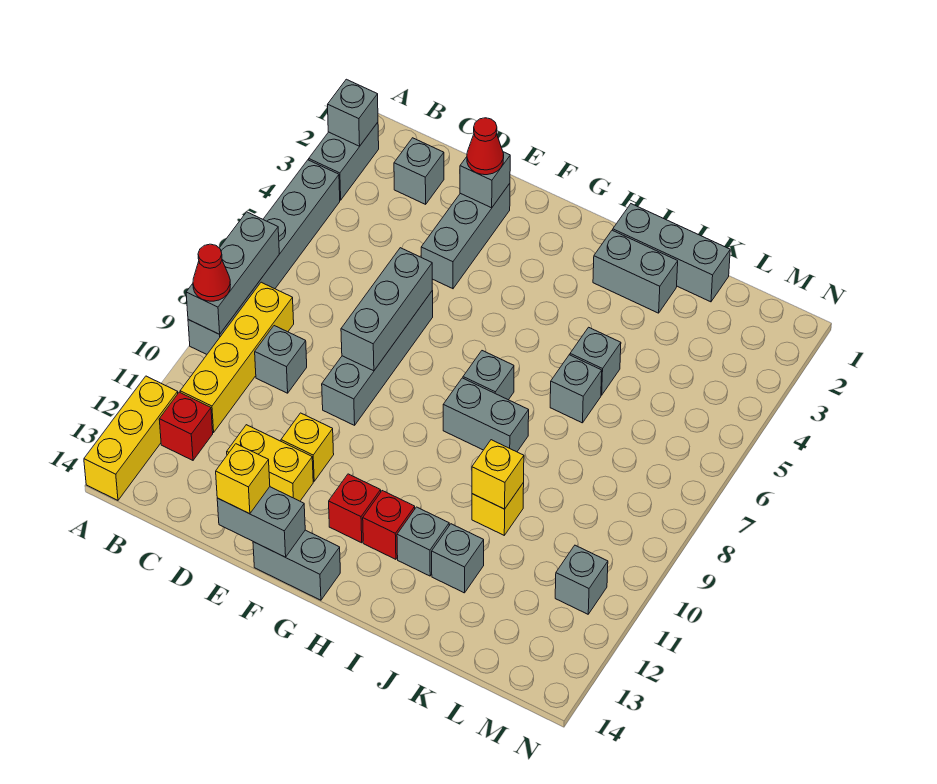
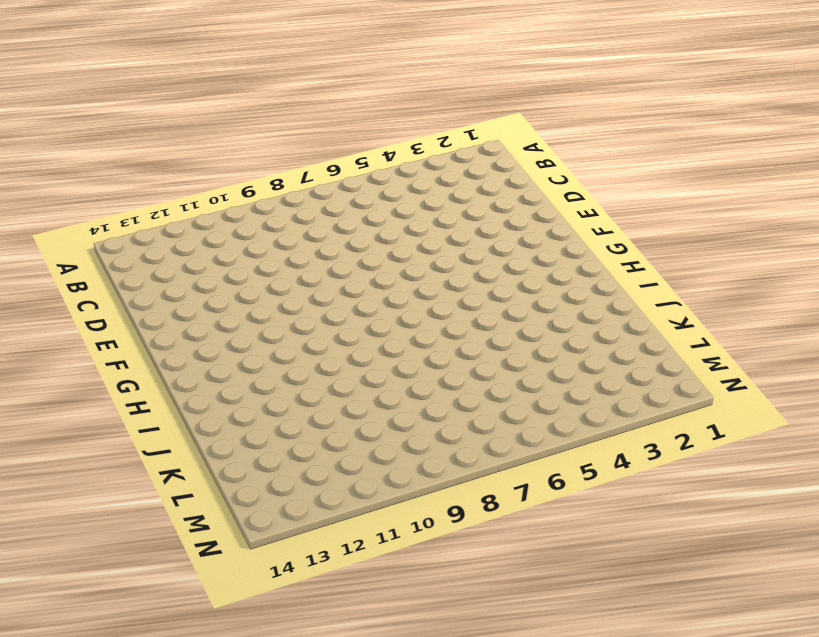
none -> grey brick A2:A3 level 1
none -> grey brick A4:A9 level 1
none -> yellow brick A12:A14 level 1
none -> yellow brick B8:B11 level 1

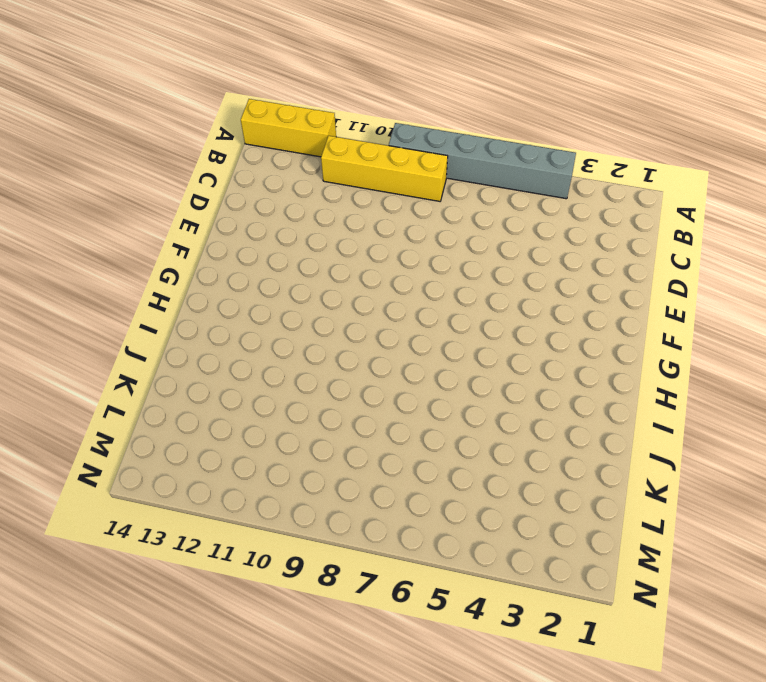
none -> grey brick A2:A3 level 1
none -> red brick B12 level 1
none -> grey brick C2 level 1
none -> grey brick C9 level 1

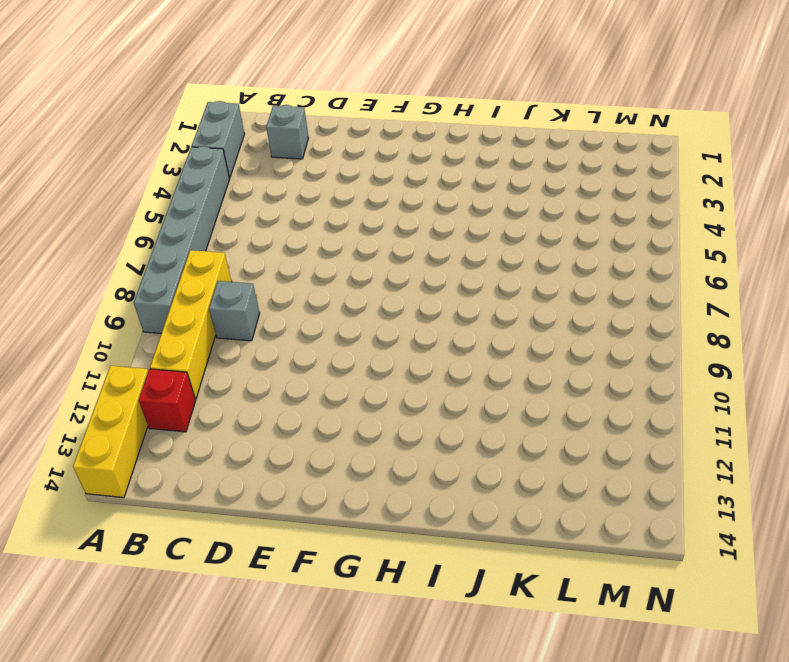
none -> yellow brick D12:E12 level 1
none -> grey brick E2:E4 level 1
none -> grey brick E6:E9 level 1
none -> yellow brick E11 level 1

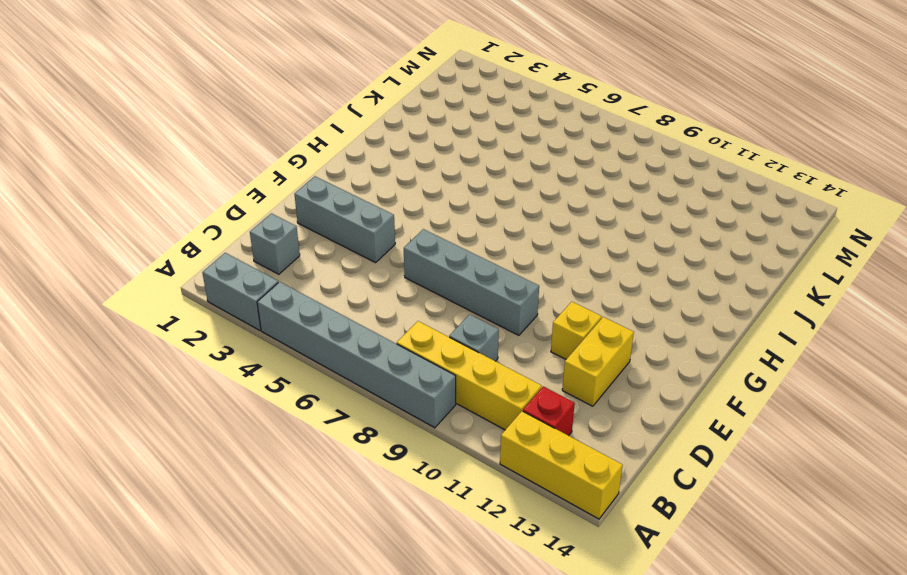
none -> grey brick F14:G14 level 1
none -> red brick G12 level 1
none -> grey brick H7 level 1
none -> grey brick H8:I8 level 1

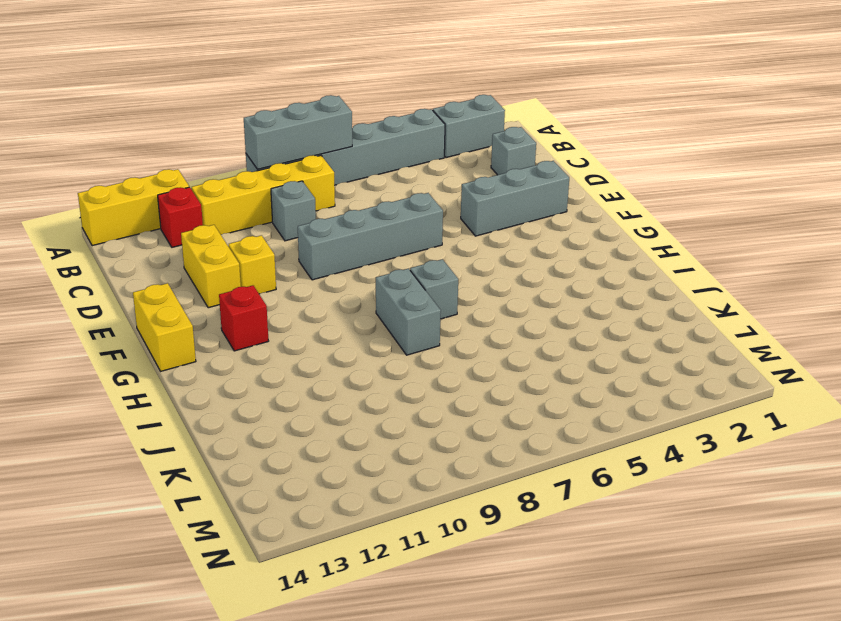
yellow brick F14:G14 level 1 -> grey brick F14:G14 level 1
none -> red brick H12 level 1
none -> grey brick I1:K1 level 1
none -> grey brick I2:J2 level 1
none -> grey brick I12 level 1

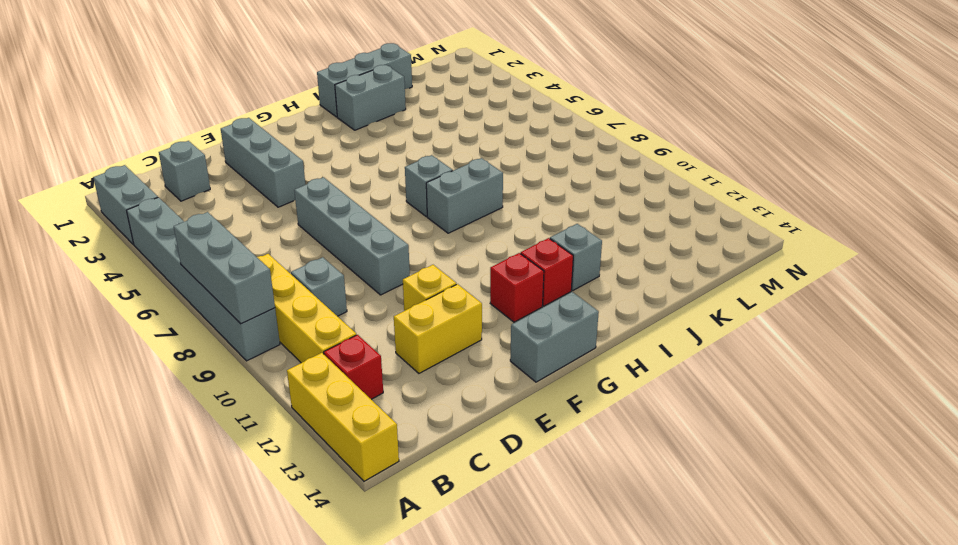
none -> grey brick J5 level 1
none -> grey brick J6 level 1
none -> yellow brick J10 level 1
none -> grey brick J12 level 1

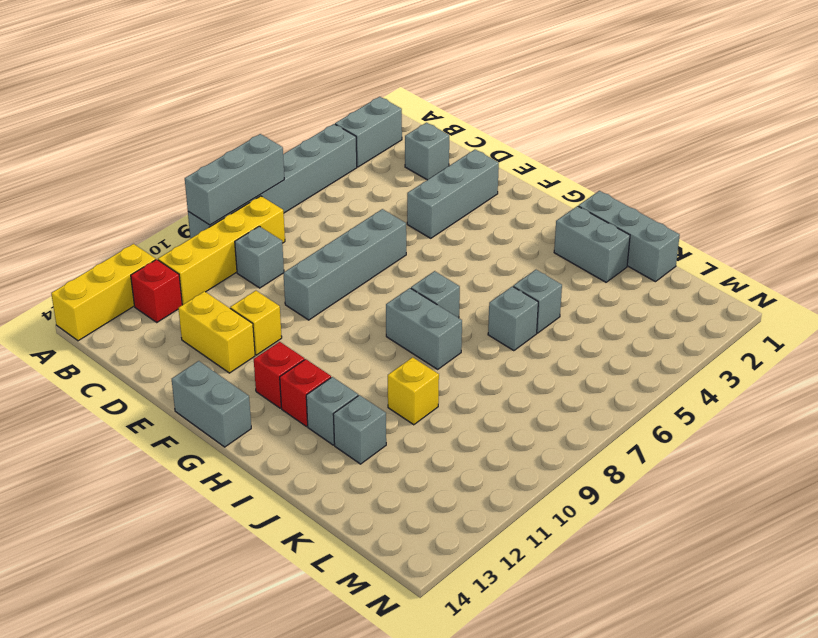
none -> grey brick M11 level 1
none -> grey brick A2 level 2
none -> grey brick E2 level 2
none -> grey brick E6:E8 level 2

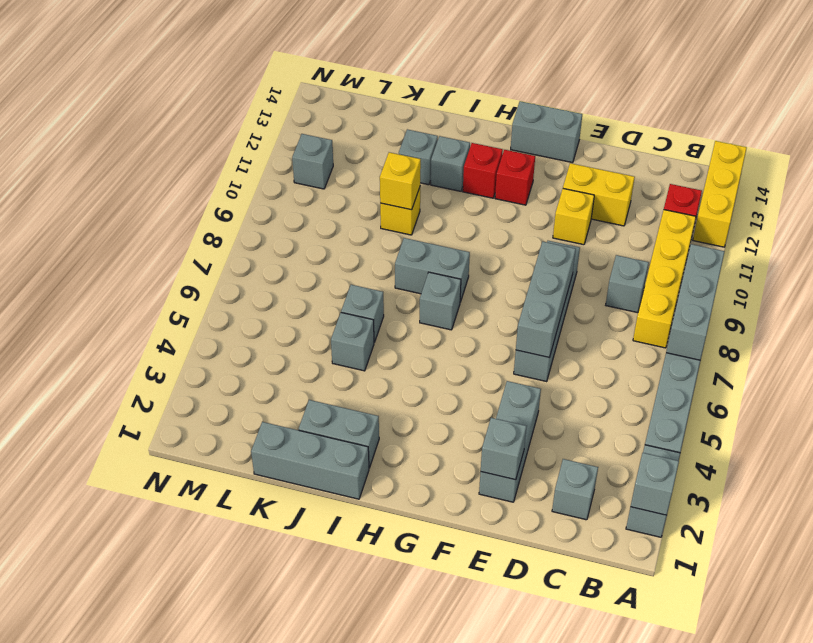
none -> grey brick E14:F14 level 2
none -> red cone A9 level 3
none -> red cone E2 level 3
none -> yellow brick E14 level 3

